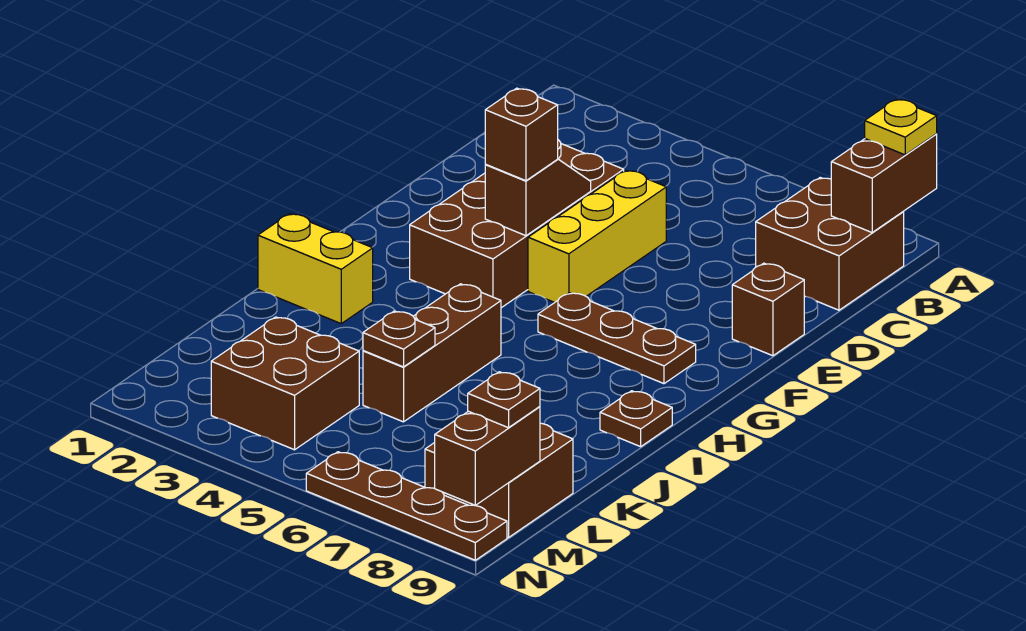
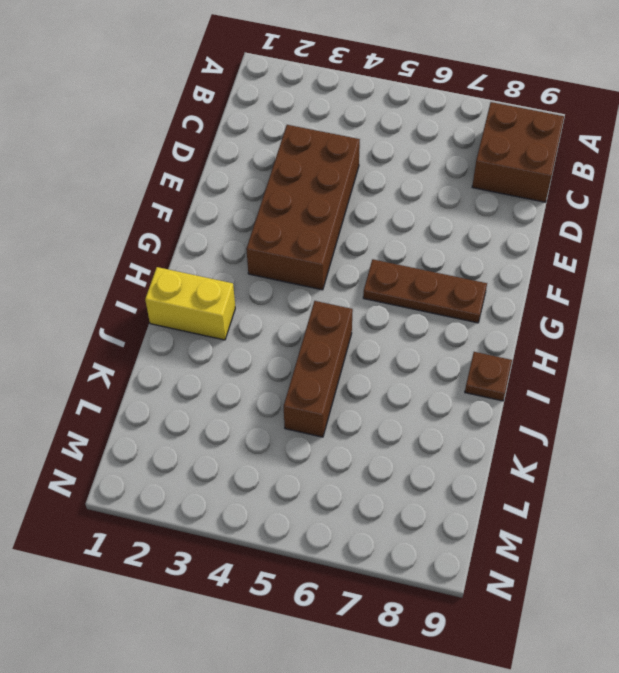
none -> yellow brick D5:F5 level 1
none -> brown brick E9 level 1
none -> brown brick L3:M4 level 1

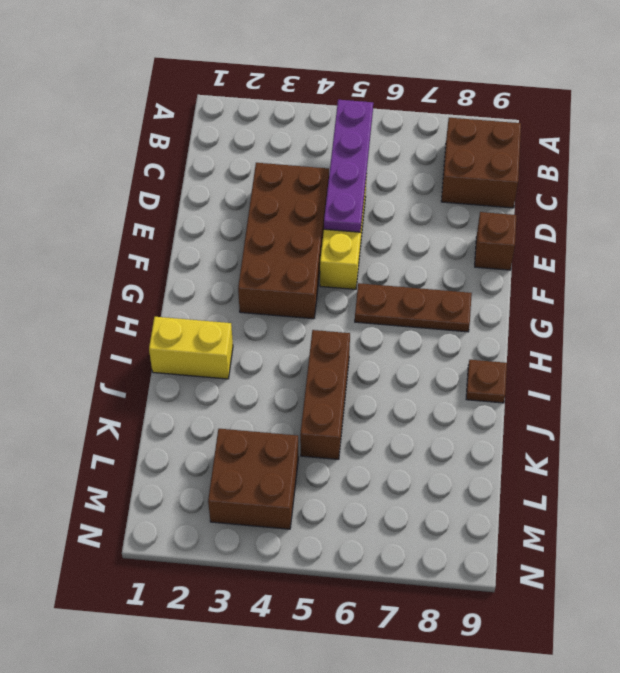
purple plate B5:E5 level 2 -> none
none -> brown brick L8:M9 level 1
none -> brown plate N6:N9 level 1
none -> brown brick A9:B9 level 2

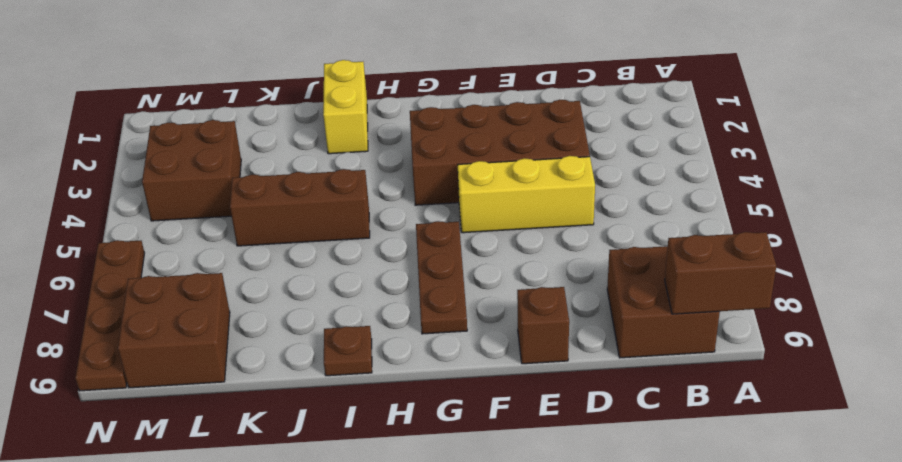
none -> brown slope E4:F4 level 2 top F
none -> brown plate K5 level 2
none -> brown brick M9:N9 level 2

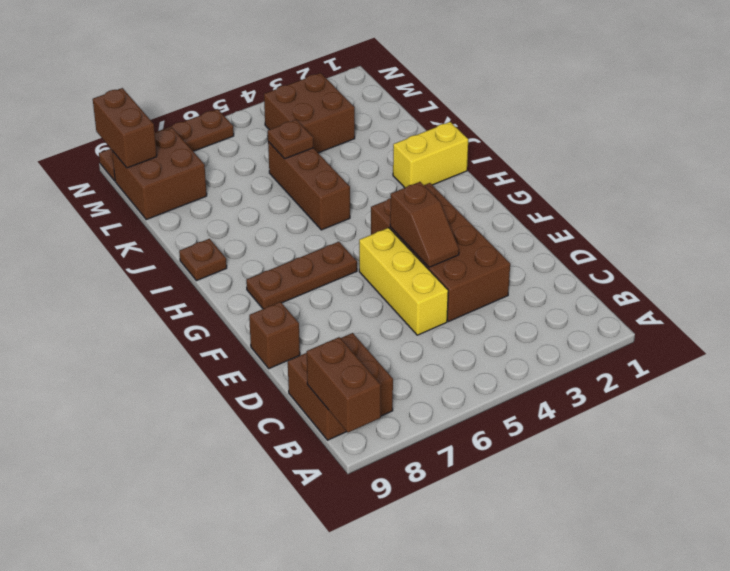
none -> yellow plate A9 level 3
none -> brown brick F4 level 3
none -> brown plate M9 level 3

